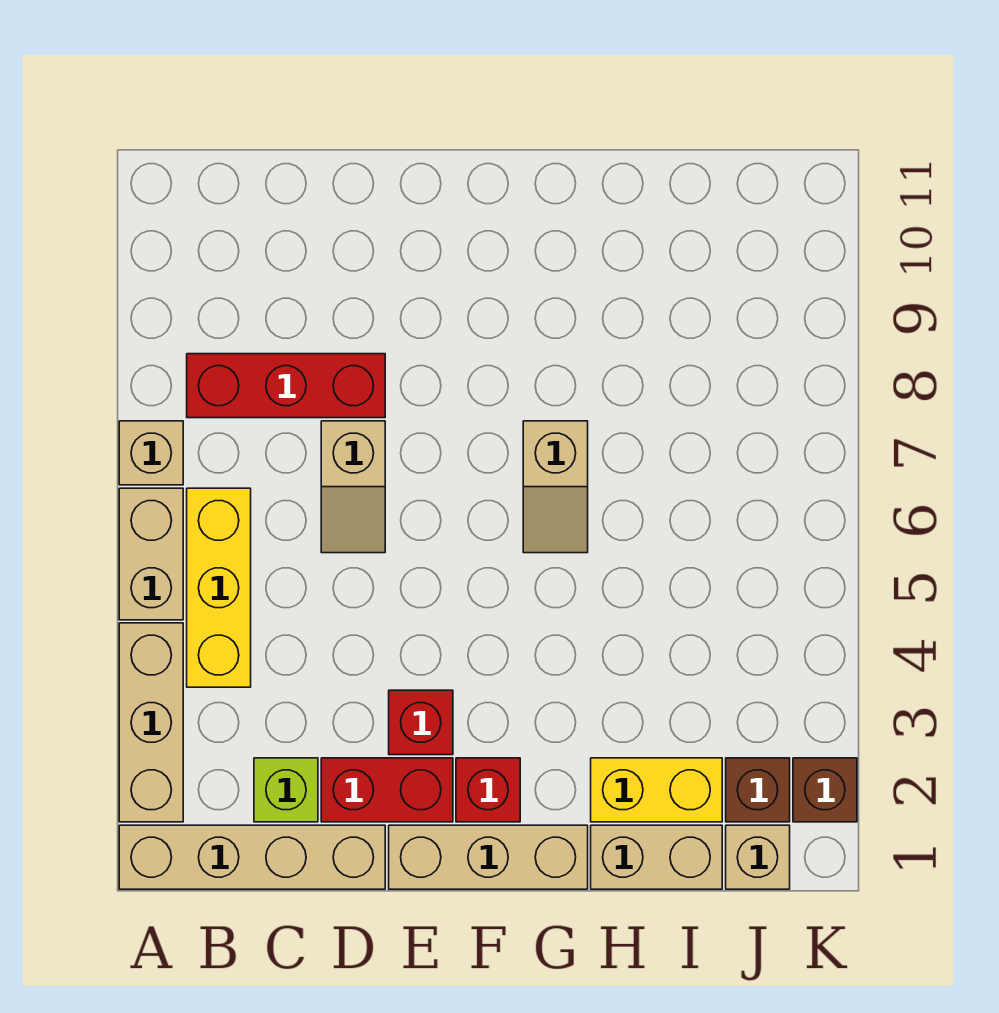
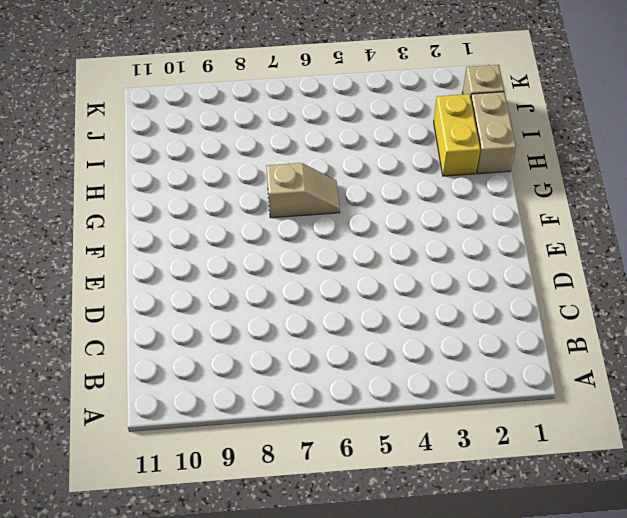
none -> tan brick A1:D1 level 1
none -> tan brick A2:A4 level 1
none -> tan brick A5:A6 level 1

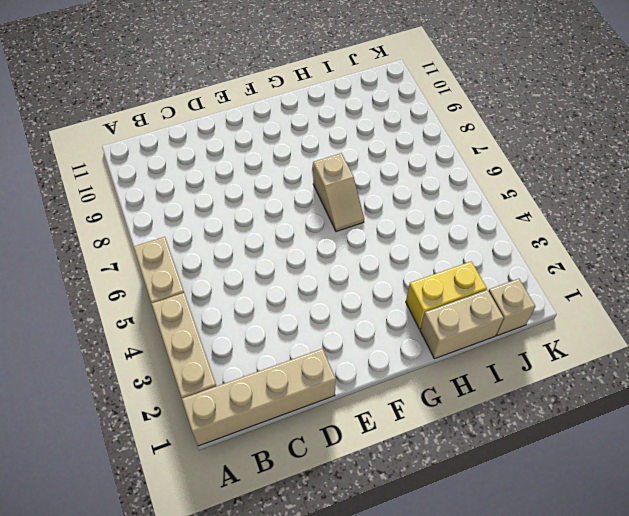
none -> tan brick A7 level 1
none -> yellow brick B4:B6 level 1
none -> red brick B8:D8 level 1

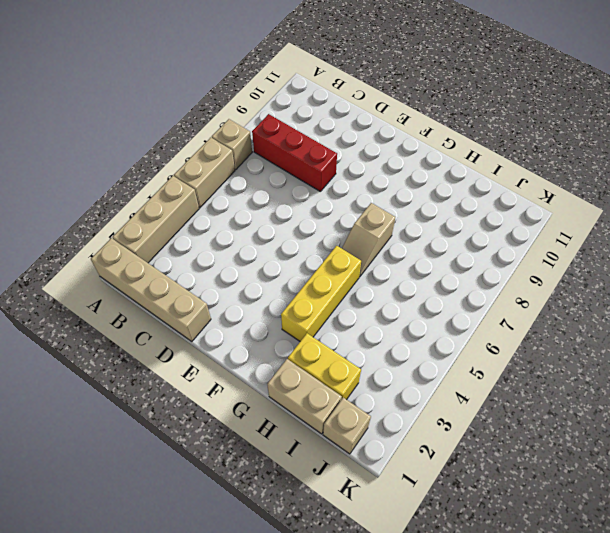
yellow brick G3:G5 level 1 -> yellow brick B4:B6 level 1
none -> lime brick C2 level 1
none -> red brick D2:E2 level 1
none -> tan slope D6:D7 level 1 top 7

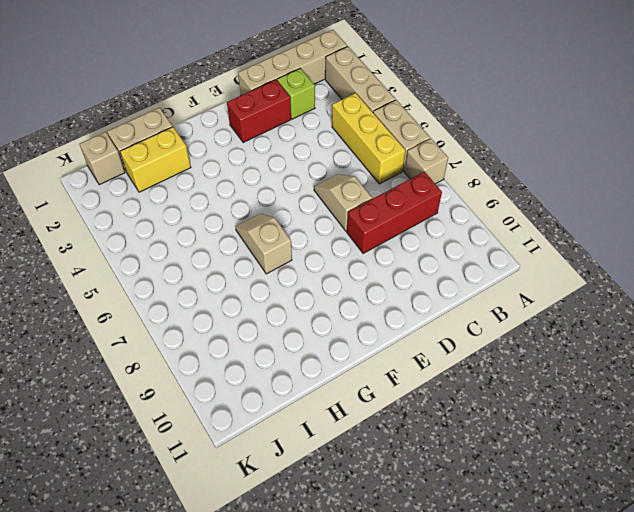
none -> tan brick E1:G1 level 1
none -> red brick E3 level 1
none -> red brick F2 level 1

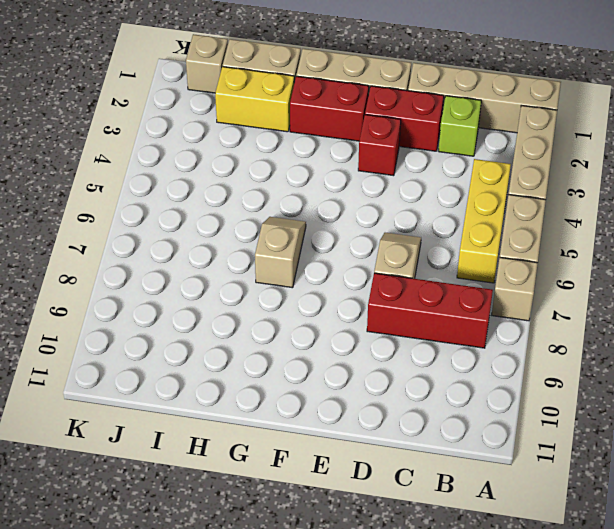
red brick F2:G2 level 1 -> red brick F2 level 1
none -> brown brick J2 level 1
none -> brown brick K2 level 1

